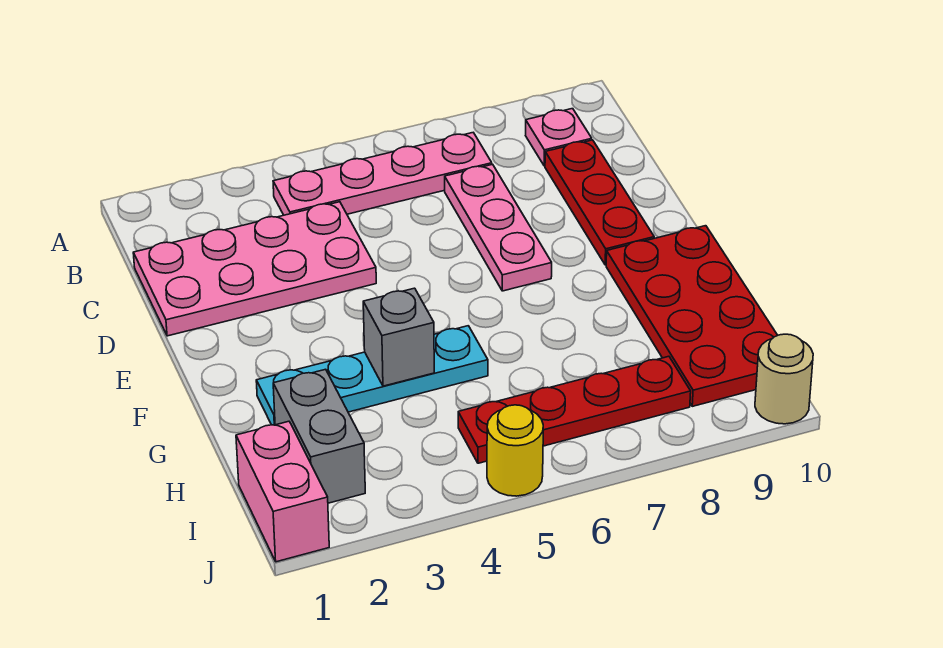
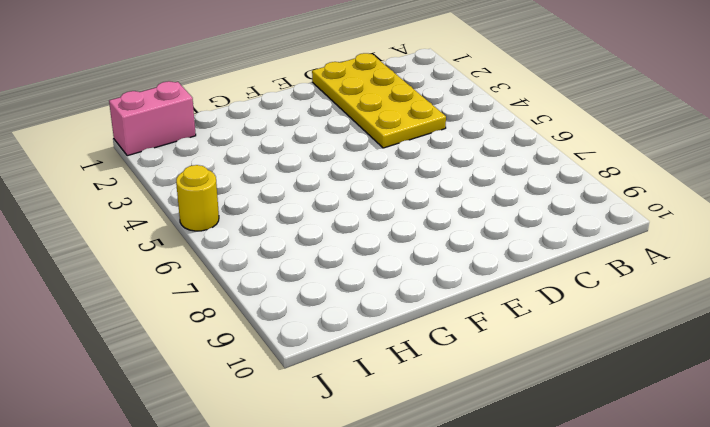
yellow plate C1:D4 level 1 -> pink plate C1:D4 level 1
none -> pink plate B4:B7 level 1
none -> pink plate B9 level 1
none -> pink plate C7:E7 level 1

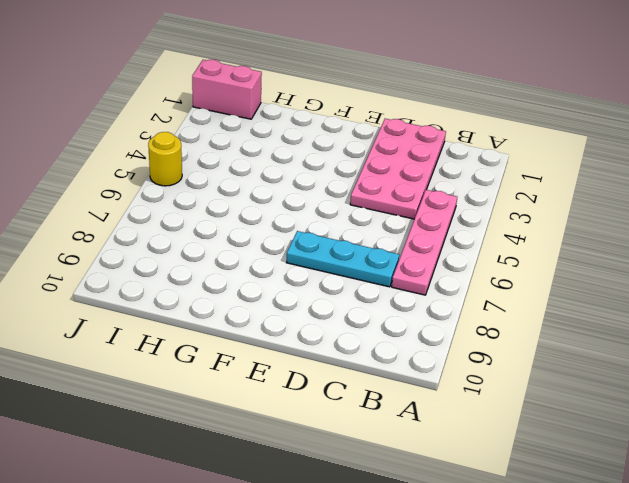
cyan plate C7:E7 level 1 -> pink plate C7:E7 level 1
none -> pink plate B9 level 1
none -> red plate C9:E9 level 1
none -> red plate F9:I10 level 1

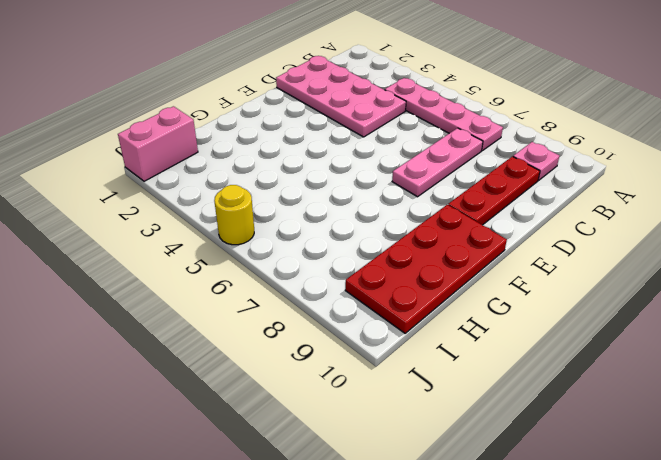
none -> cyan plate G2:G5 level 1
none -> grey brick H2:I2 level 1
none -> red plate I5:I8 level 1

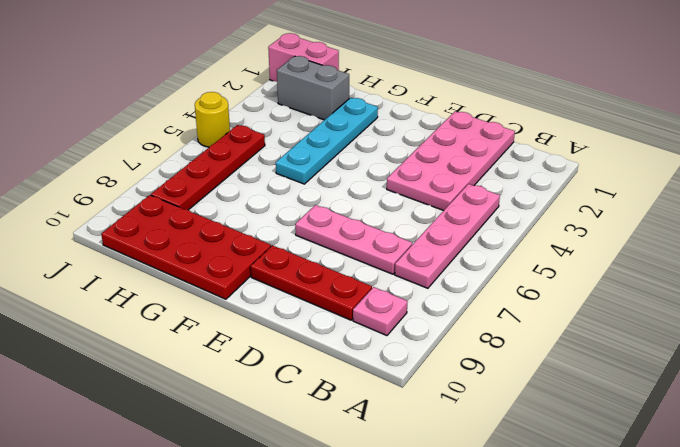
none -> tan round brick J10 level 1
none -> grey brick G4 level 2

